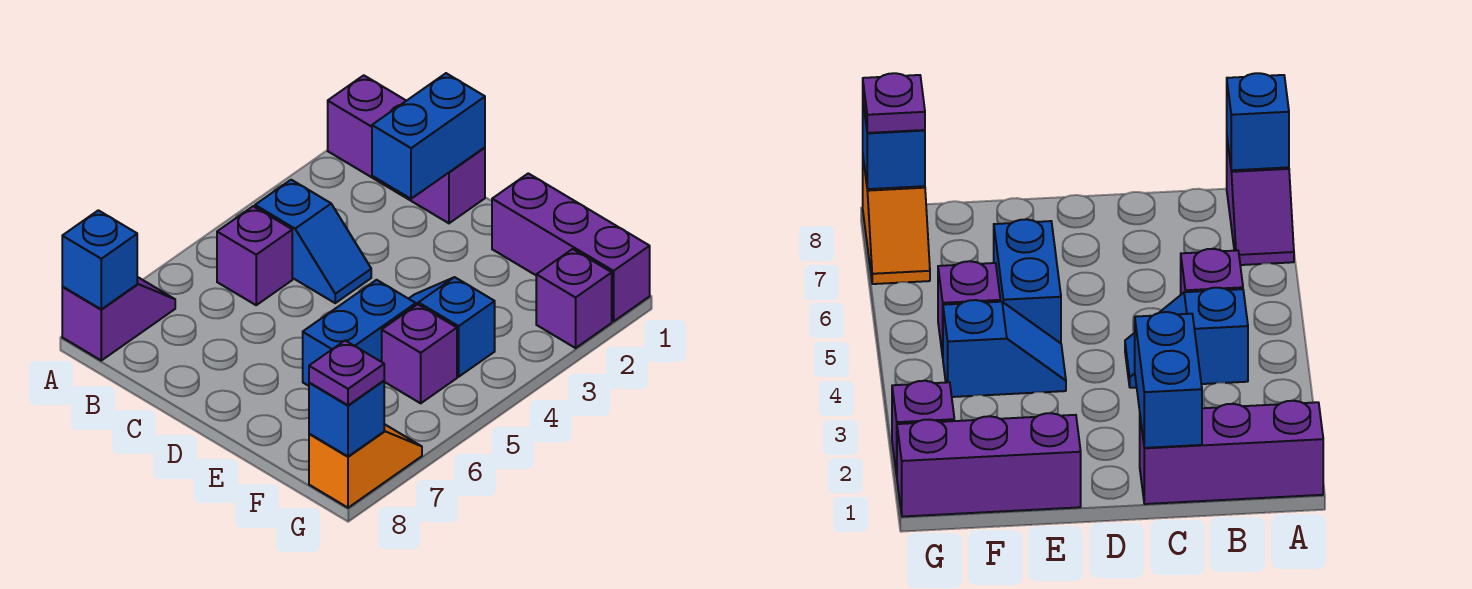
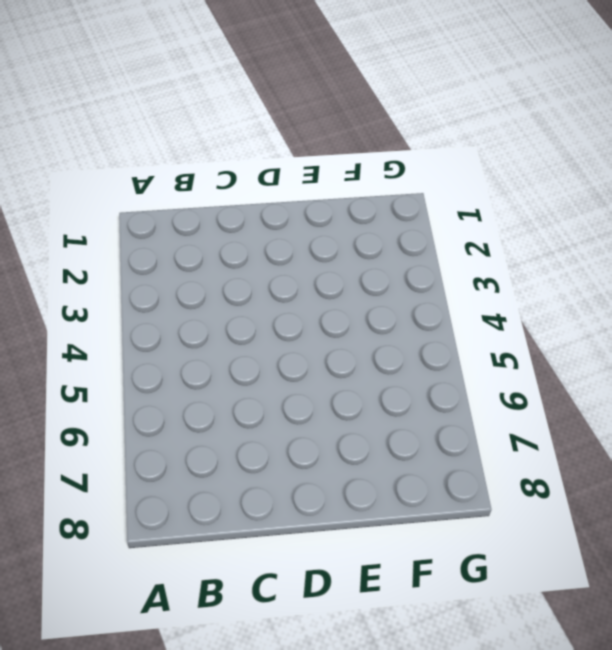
none -> purple brick A1:C1 level 1
none -> purple slope A7:A8 level 1 top 8
none -> blue slope B4:C4 level 1 top B

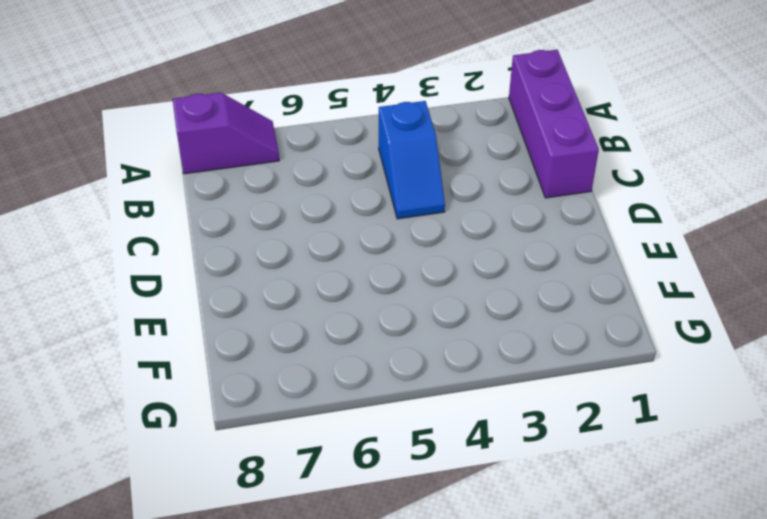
none -> purple brick B5 level 1
none -> purple brick E1:G1 level 1
none -> blue slope E4:F4 level 1 top F

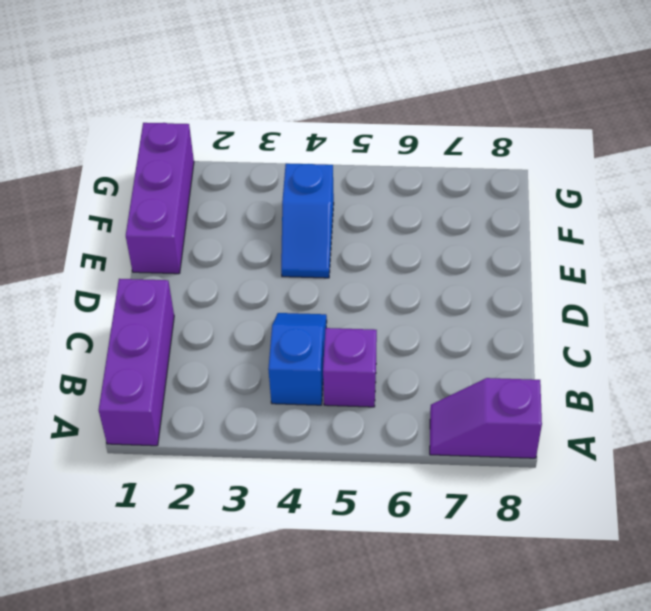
none -> blue brick E5:E6 level 1
none -> purple brick F5 level 1
none -> purple brick G2 level 1

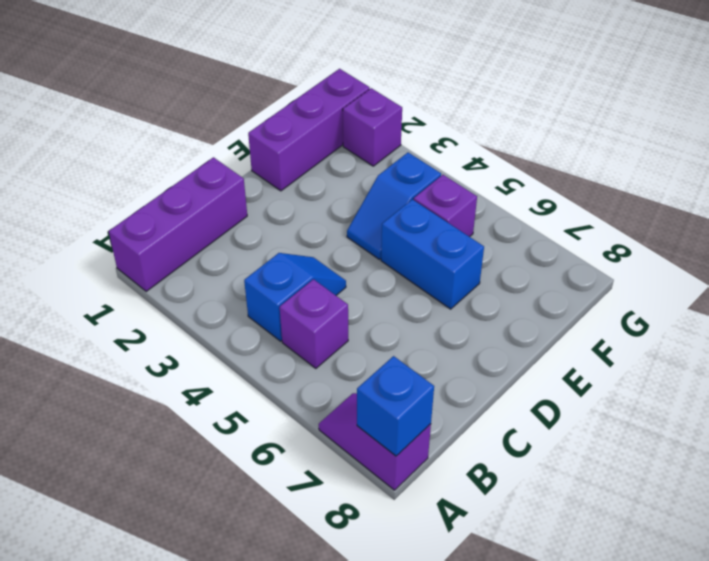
none -> orange slope G7:G8 level 1 top 8
none -> blue brick C1:C2 level 2
none -> blue brick G8 level 2

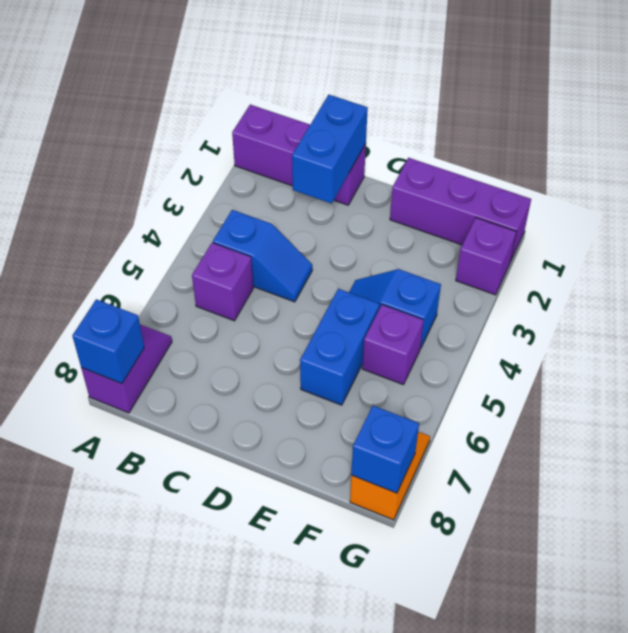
none -> purple plate G8 level 3

